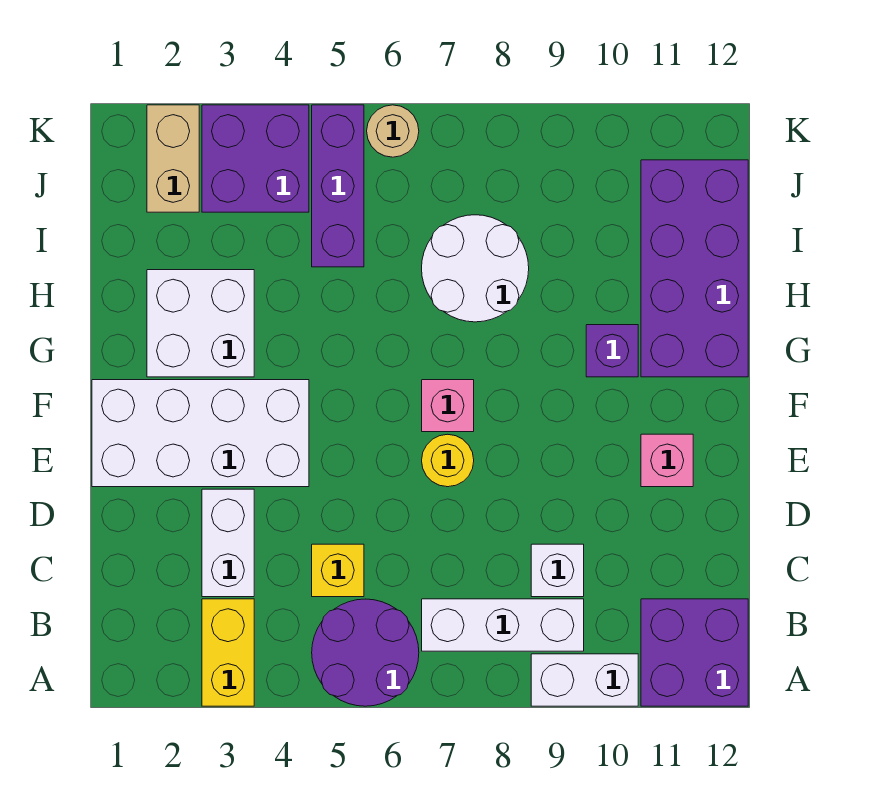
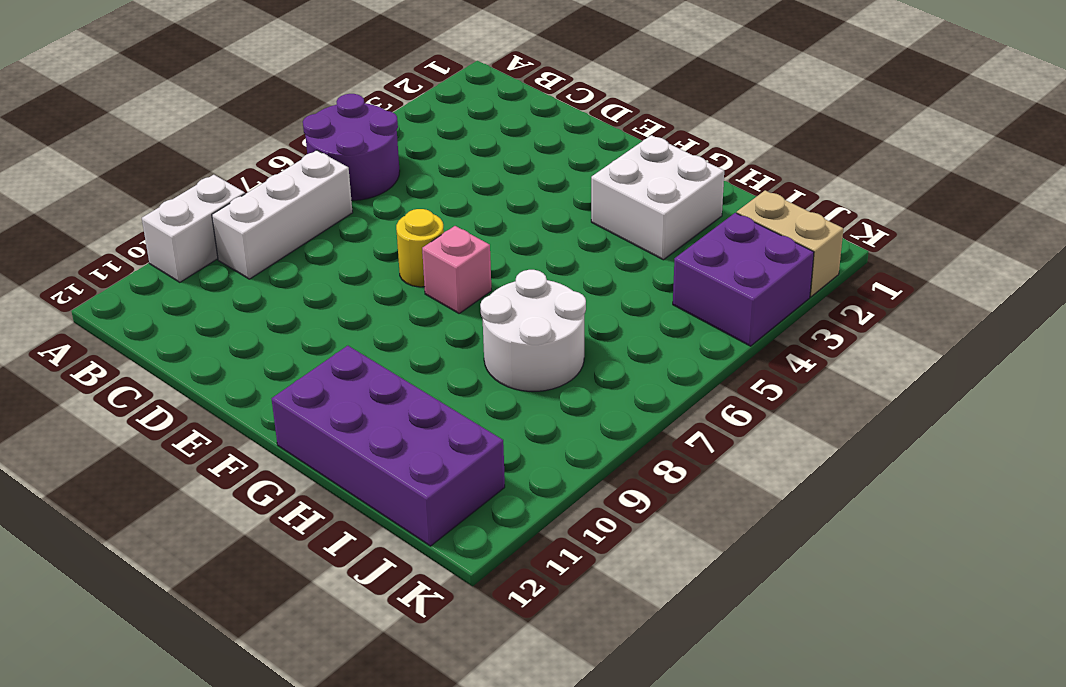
none -> yellow brick A3:B3 level 1
none -> purple brick A11:B12 level 1
none -> white brick C3:D3 level 1

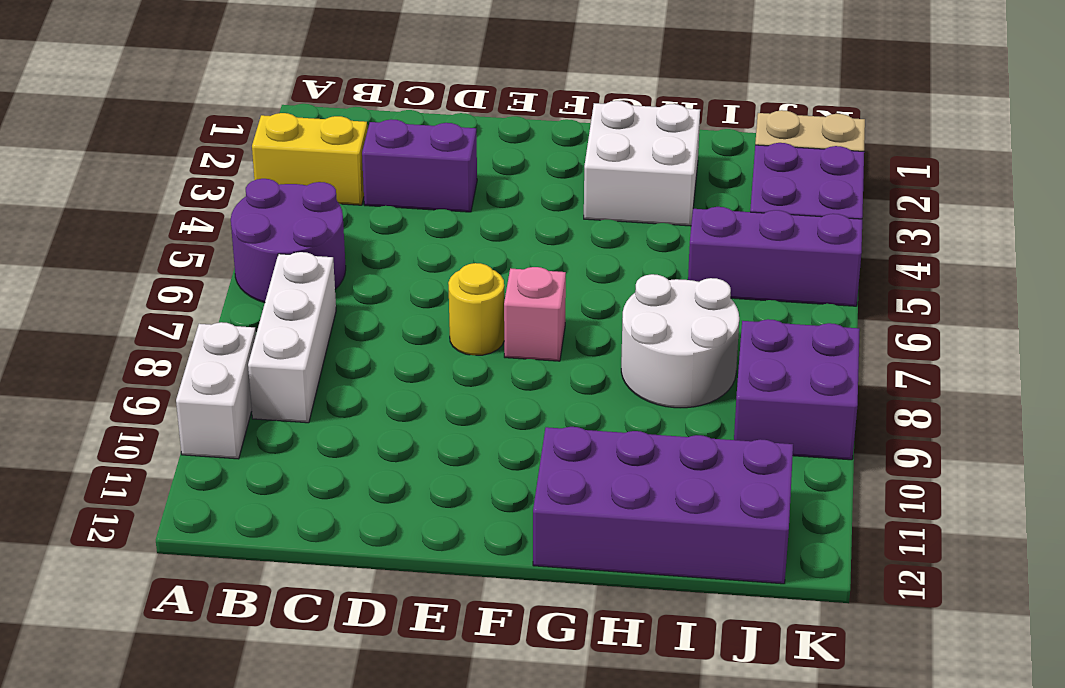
purple brick C3:D3 level 1 -> white brick C3:D3 level 1
purple brick J8:K9 level 1 -> purple brick A11:B12 level 1
none -> yellow brick C5 level 1
none -> white brick C9 level 1
none -> white brick E1:F4 level 1

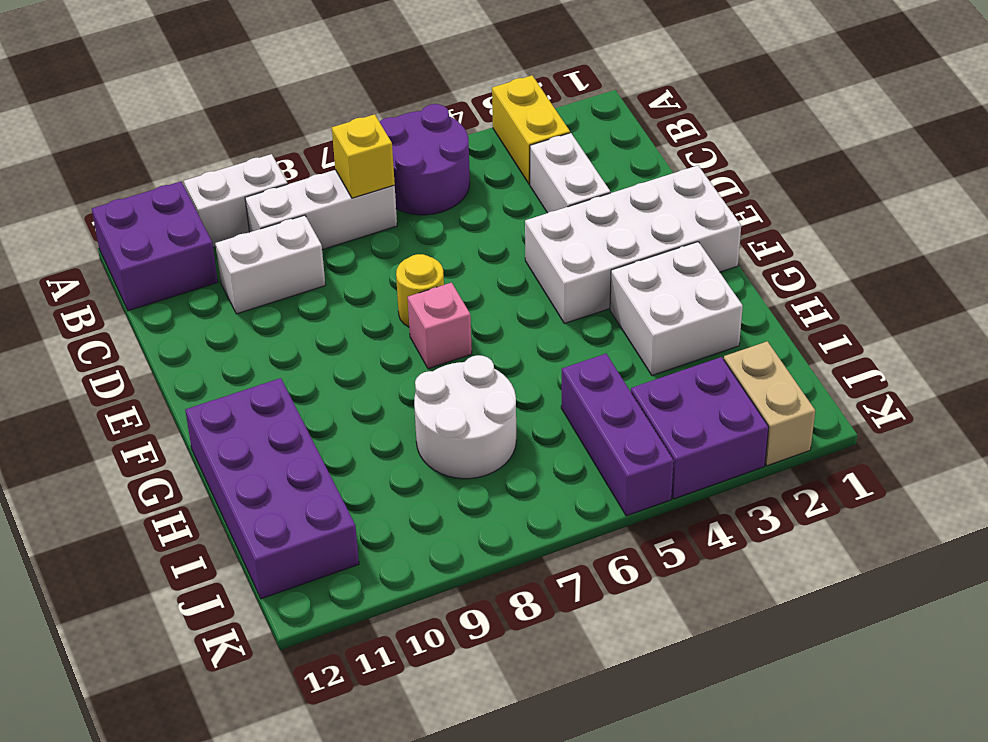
yellow brick B7 level 2 -> yellow brick C5 level 1
white brick C9:C10 level 1 -> white brick C9 level 1
none -> pink brick E11 level 1
none -> purple brick G10 level 1
none -> tan round brick K6 level 1

